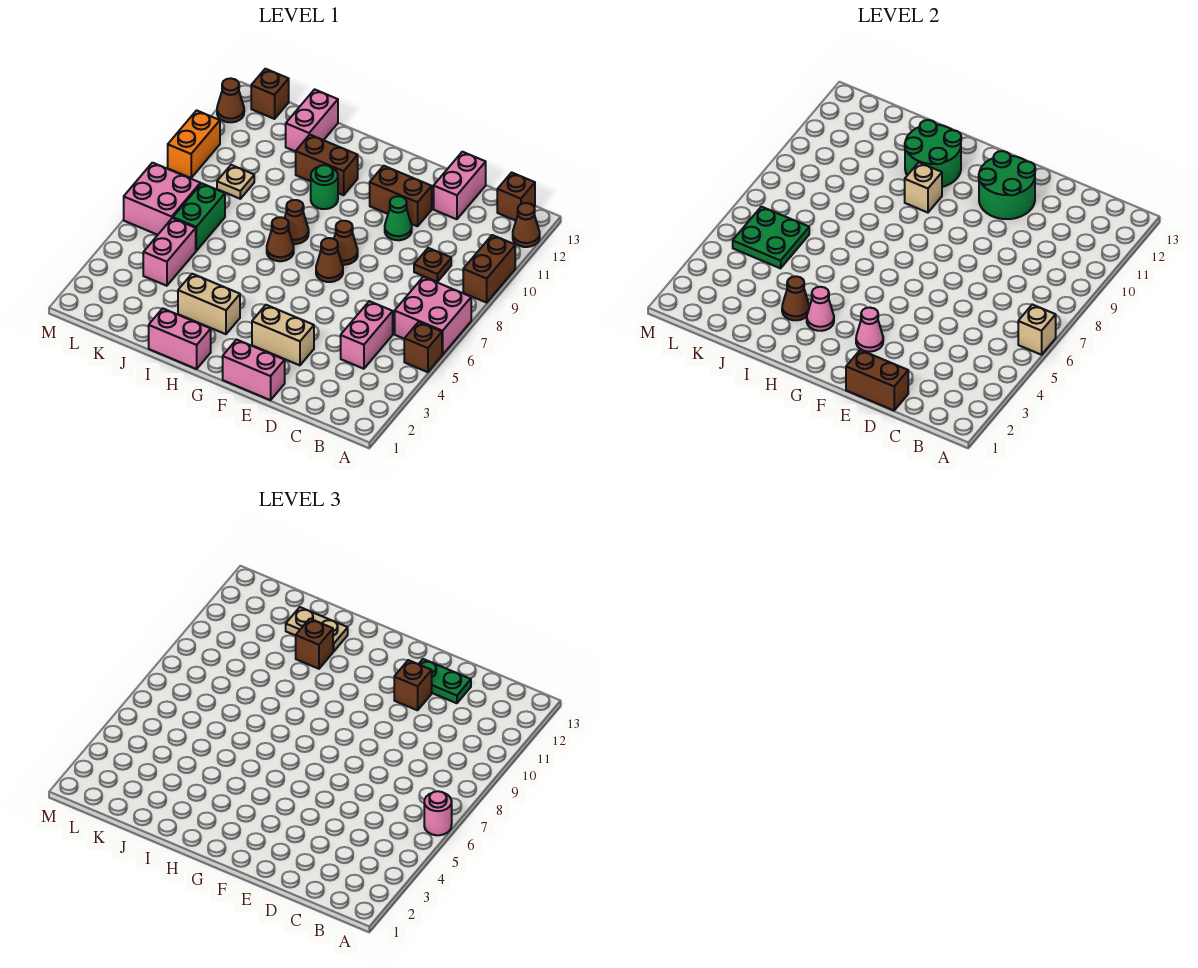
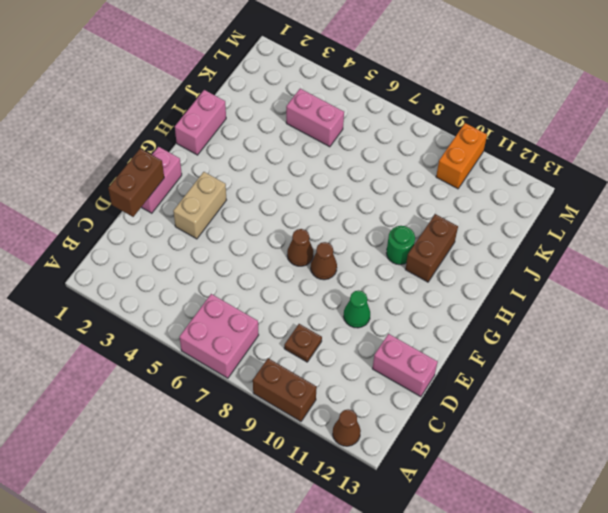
orange brick L10:M10 level 1 -> orange brick M9:M10 level 1
none -> brown brick A5 level 1
none -> brown brick B13 level 1
none -> pink brick C4:C5 level 1
none -> brown brick E11:F11 level 1

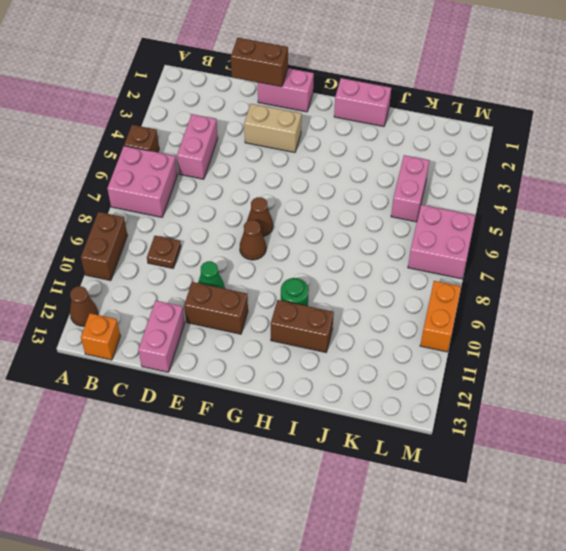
orange brick B13 level 1 -> brown brick B13 level 1
none -> tan brick H3:I3 level 1
none -> brown cone H7 level 1
none -> brown cone H8 level 1
none -> pink brick J12:J13 level 1

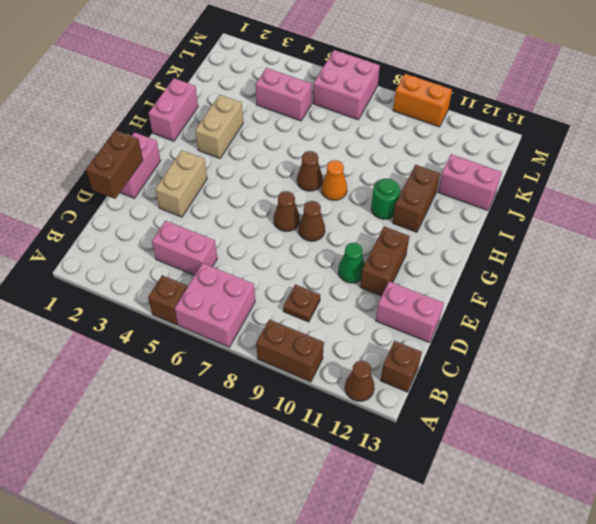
orange cone H8 level 1 -> brown cone H8 level 1
none -> green brick K6:K7 level 1
none -> tan plate K9 level 1
none -> brown brick L13 level 1
none -> brown cone M12 level 1

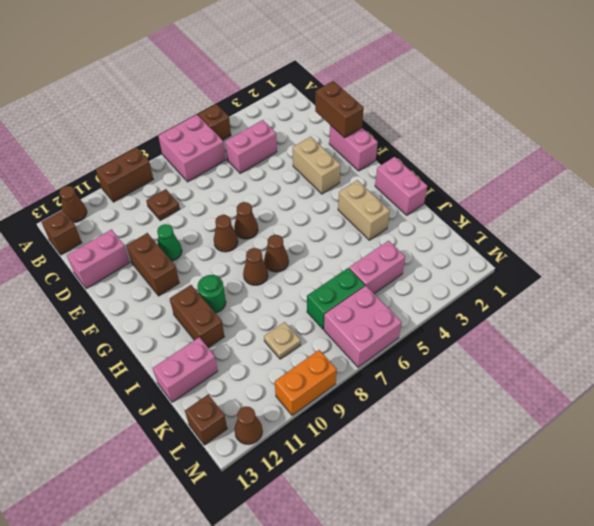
none -> tan brick A6 level 2
none -> green round brick E11:F12 level 2
none -> pink cone F3 level 2
none -> pink cone H3 level 2

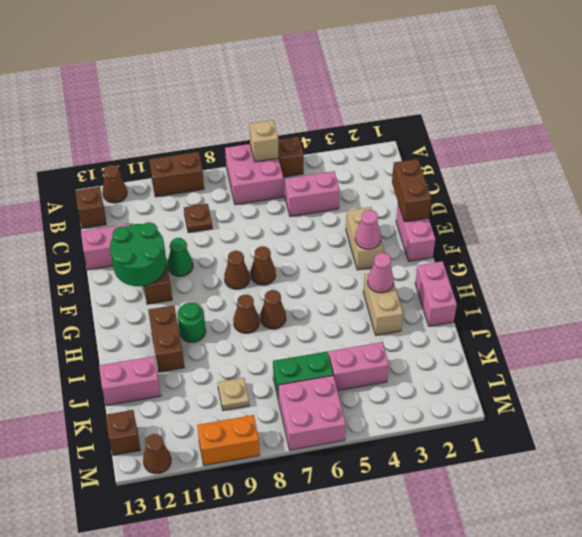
none -> tan brick H10 level 2
none -> green round brick H11:I12 level 2
none -> brown cone I3 level 2
none -> green plate K5:L6 level 2

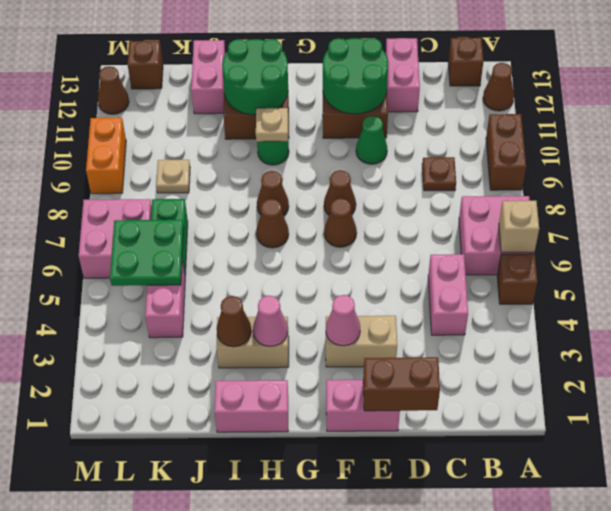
tan plate H10 level 2 -> tan brick H10 level 2
none -> pink round brick A6 level 3
none -> green plate D12:E12 level 3
none -> brown brick E11 level 3
none -> brown brick I11 level 3

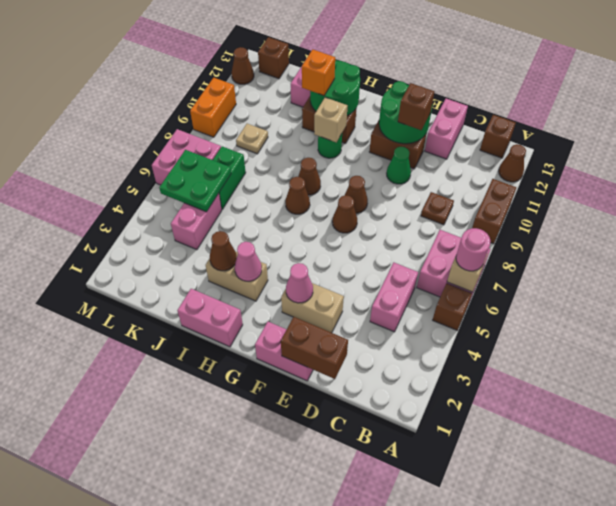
orange brick I11 level 3 -> brown brick I11 level 3
none -> green plate D12:E12 level 3
none -> tan plate I12:J12 level 3

